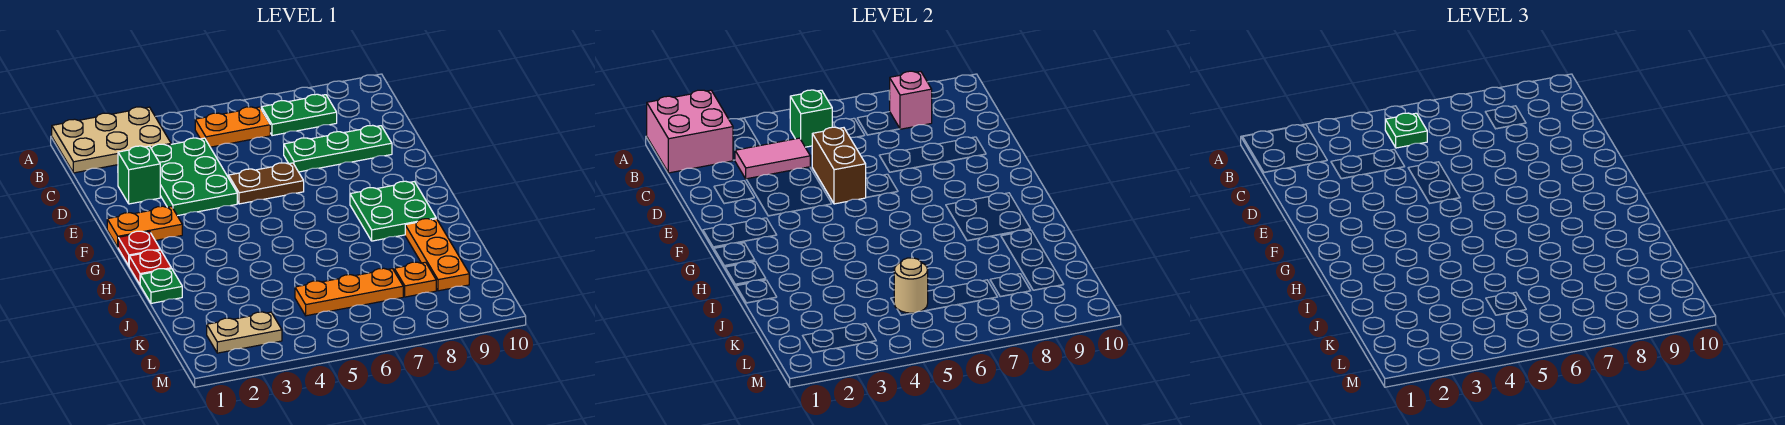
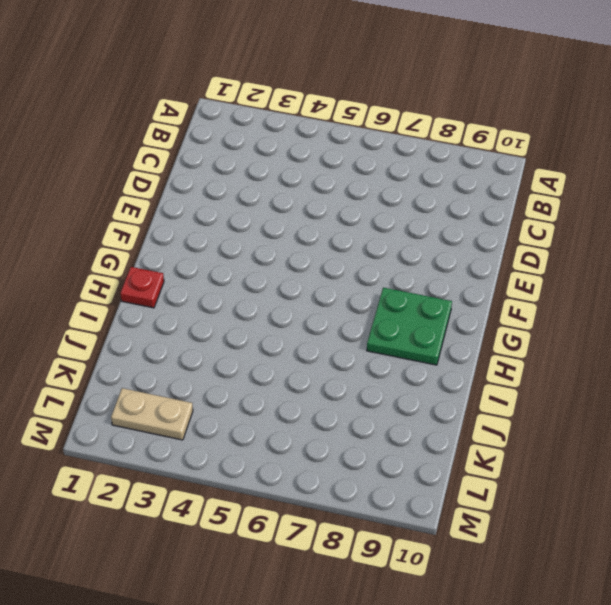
none -> tan plate A1:B3 level 1
none -> orange plate B5:B6 level 1
none -> green plate B7:B8 level 1

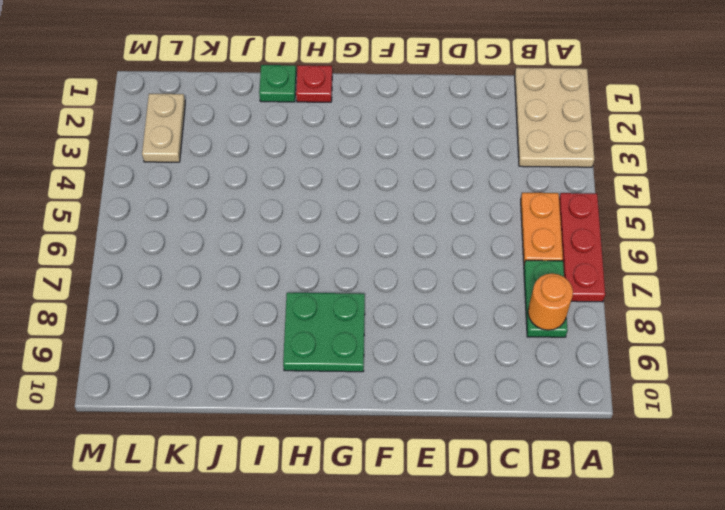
red plate A5:A7 level 1 -> none
orange round brick B8 level 2 -> pink brick B8 level 2
none -> green plate C3:E4 level 1
none -> green brick D2 level 1
none -> green plate D7:D9 level 1

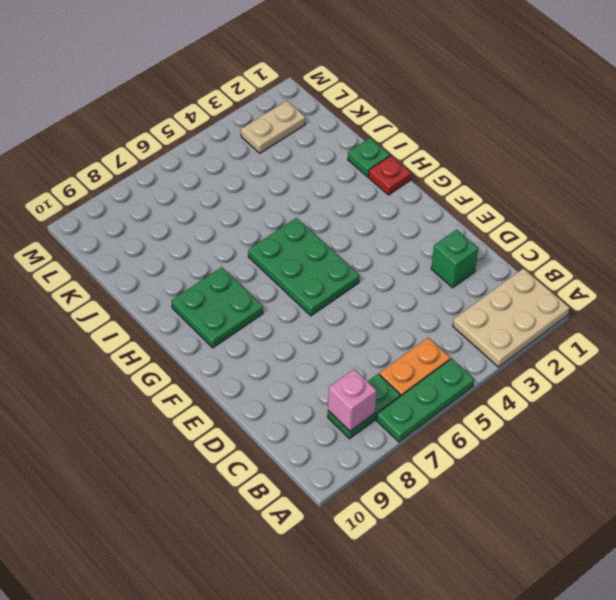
green plate A5:A7 level 1 -> green plate D7:D9 level 1
green plate F5:H6 level 1 -> green plate C3:E4 level 1
none -> brown plate E5:E6 level 1
none -> orange plate F1:F2 level 1
none -> red plate G1 level 1

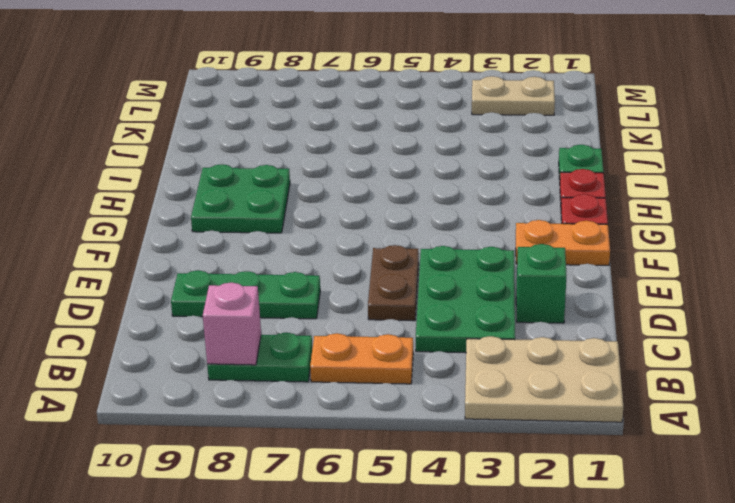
brown plate D5:E5 level 1 -> brown plate E5:E6 level 1
none -> orange plate I9:K9 level 1
none -> orange plate K5:K7 level 1
none -> orange plate K8 level 1

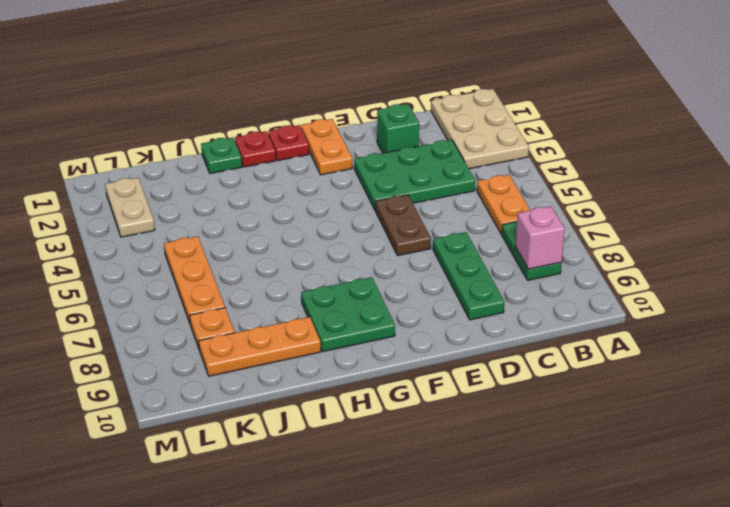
none -> pink brick A1:B2 level 2
none -> green brick B5 level 2
none -> pink tile C3:C4 level 2

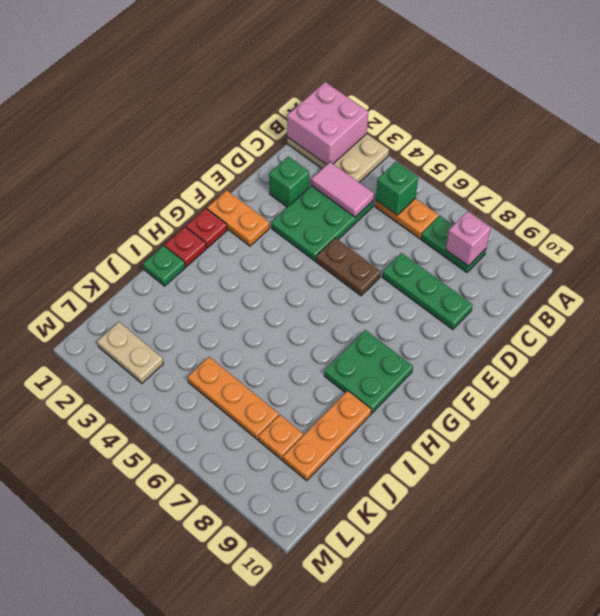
none -> brown brick D5:E5 level 2
none -> tan round brick K5 level 2
none -> green plate B5 level 3

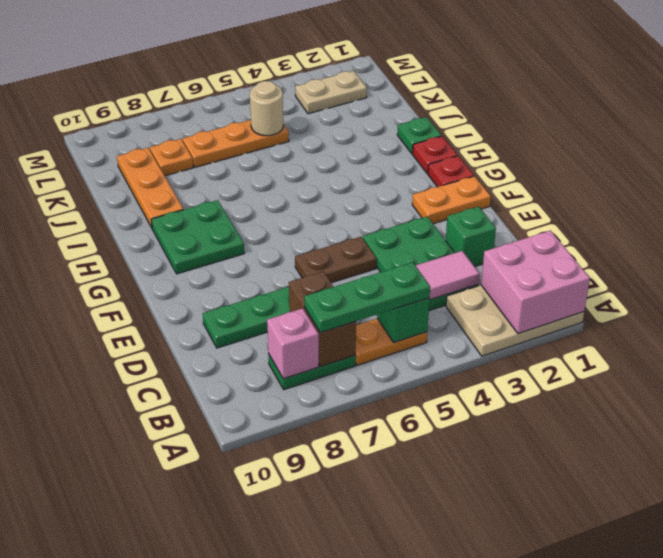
green plate B5:B7 level 3 -> green plate B5 level 3
brown brick B7:C7 level 2 -> brown brick D5:E5 level 2

